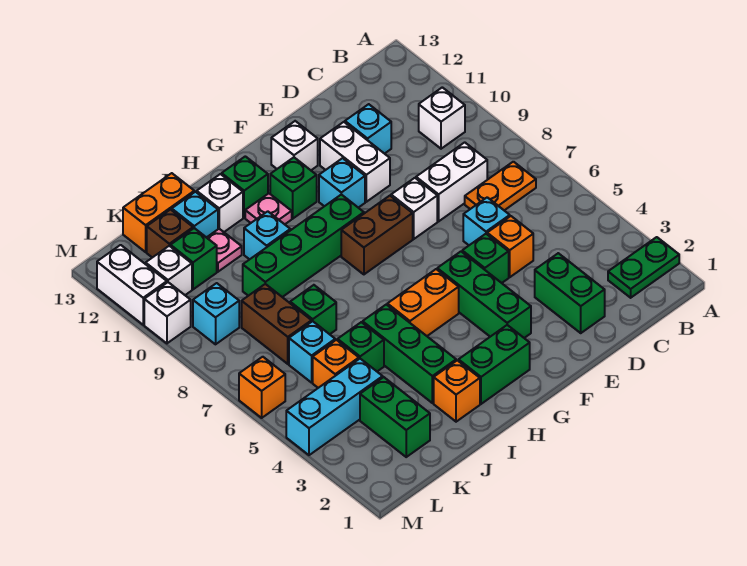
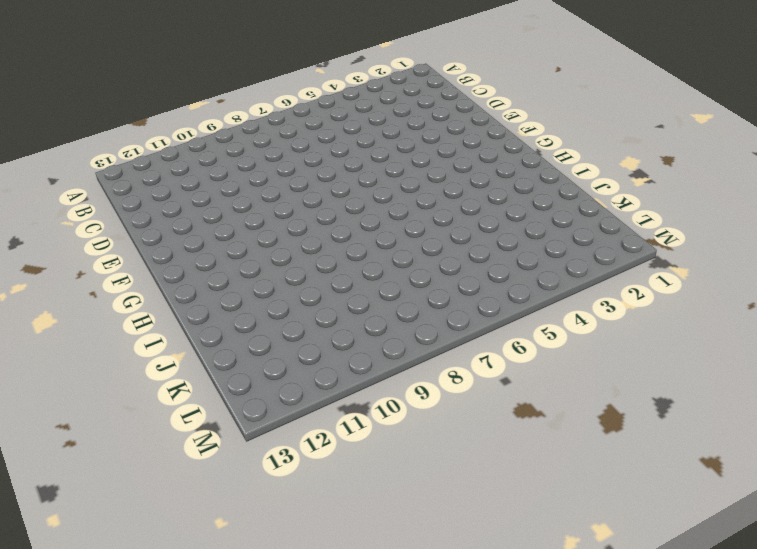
none -> green plate A2:B2 level 1
none -> orange plate B7:C7 level 1
none -> white brick B10 level 1
none -> white brick C8:D8 level 1

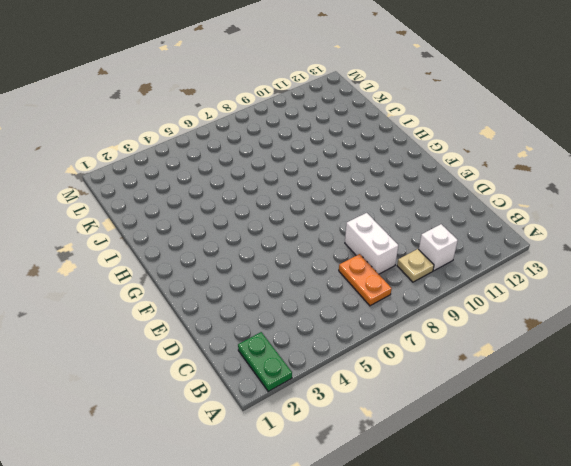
tan plate B9 level 1 -> none
none -> green brick D2:D3 level 1
none -> orange brick D5 level 1
none -> cyan brick D6 level 1
none -> cyan brick D11 level 1

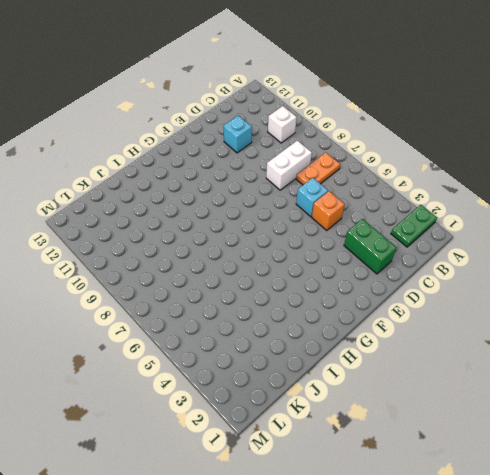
none -> green brick E5 level 1
none -> white brick E8 level 1
none -> white brick E10:E11 level 1
none -> green brick F3:F5 level 1

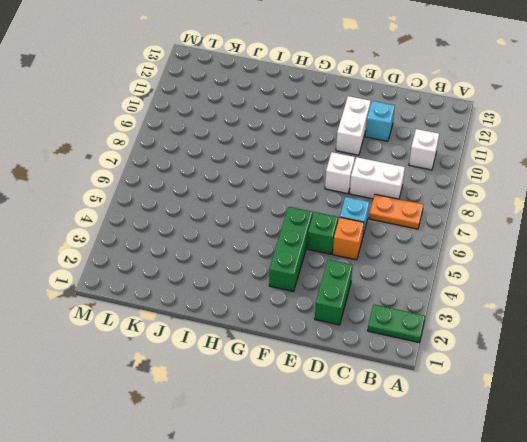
none -> brown brick F8:G8 level 1
none -> cyan brick F10 level 1
none -> white brick F12 level 1
none -> green brick G2:H2 level 1

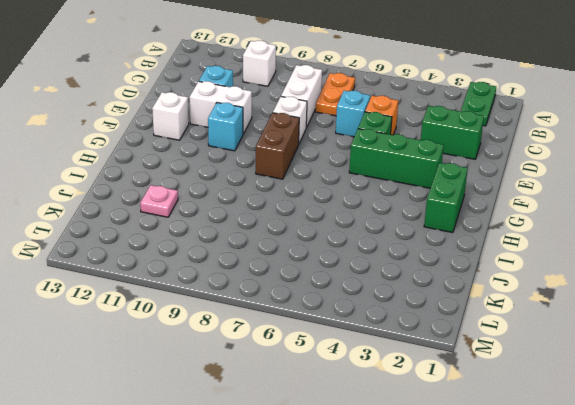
none -> orange brick G5:H5 level 1
none -> green brick G9:J9 level 1
none -> green brick G11 level 1
none -> pink plate H11 level 1

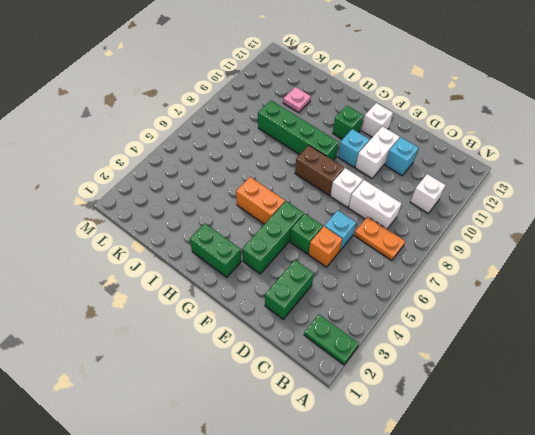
none -> pink plate H11 level 1
none -> green brick H12 level 1
none -> orange brick I2 level 1
none -> green brick I3:I5 level 1

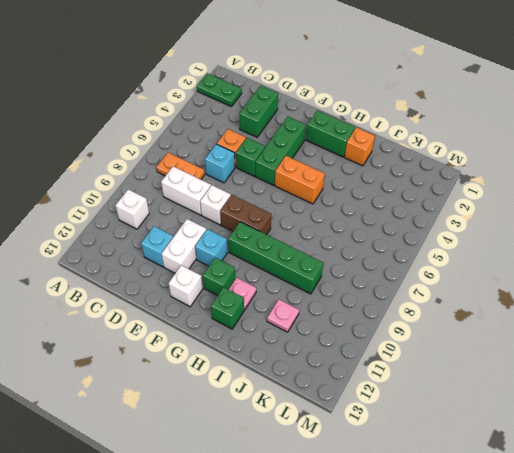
none -> green brick I3:I5 level 1
none -> cyan brick I10 level 1
none -> white brick I12 level 1
none -> green brick J5 level 1

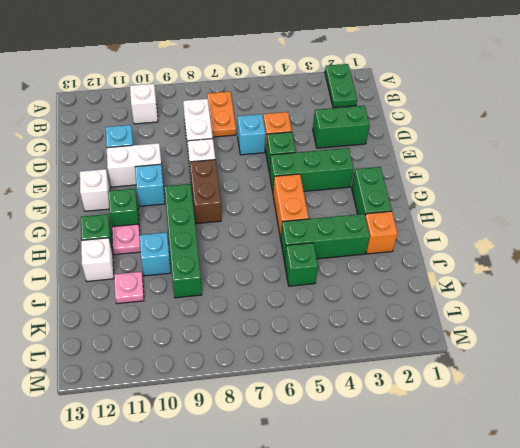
none -> green brick J7 level 1
none -> cyan brick J12 level 1
none -> orange brick J13:K13 level 1
none -> green brick K2:K3 level 1

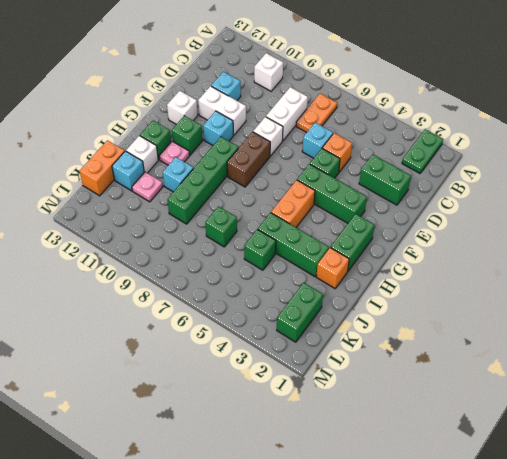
green brick K2:L2 level 1 -> green brick K2:K3 level 1
none -> cyan brick K4:M4 level 1
none -> orange brick K5 level 1
none -> cyan brick K6 level 1
none -> brown brick K7:K8 level 1

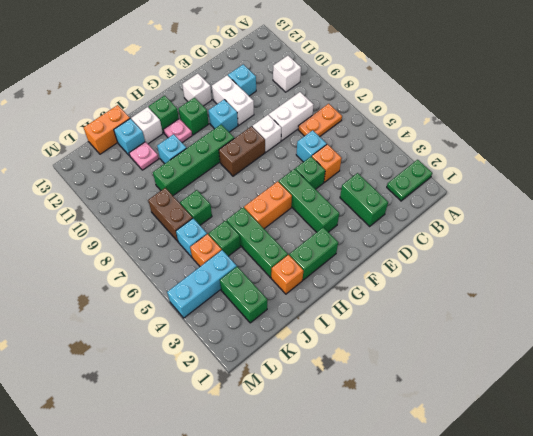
none -> green brick K11 level 1
none -> brown brick K12 level 1
none -> cyan brick L9 level 1
none -> white brick L11 level 1

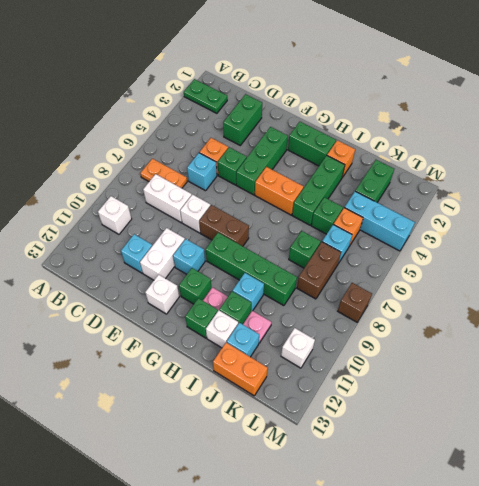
green brick I11 level 1 -> green brick K11 level 1
brown brick M8 level 1 -> brown brick K12 level 1
none -> cyan brick L9 level 1
none -> orange brick M6 level 1
none -> white brick M10 level 1
none -> white brick M11:M12 level 1

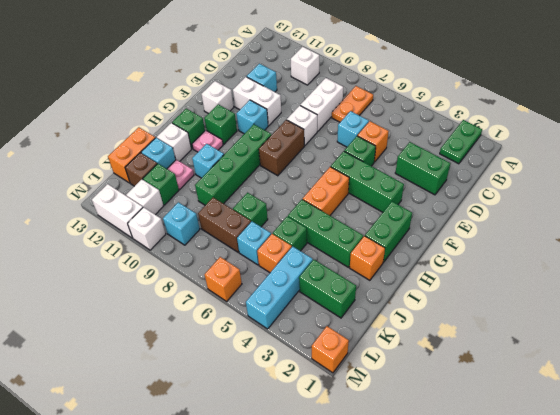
orange brick M1 level 1 -> none

